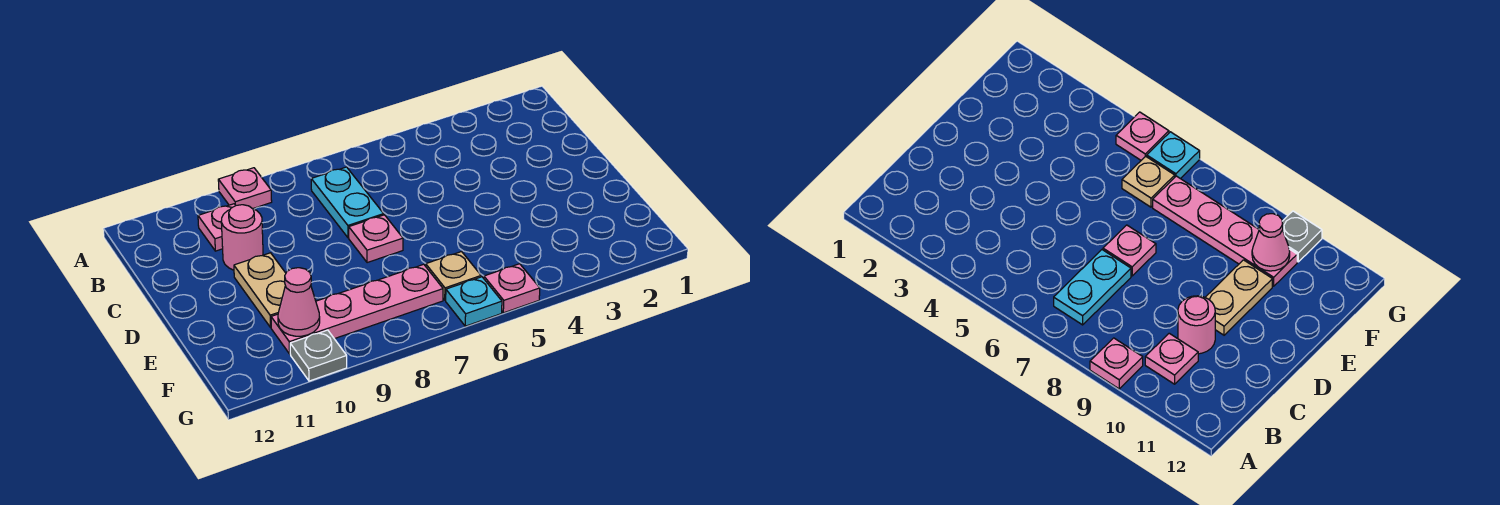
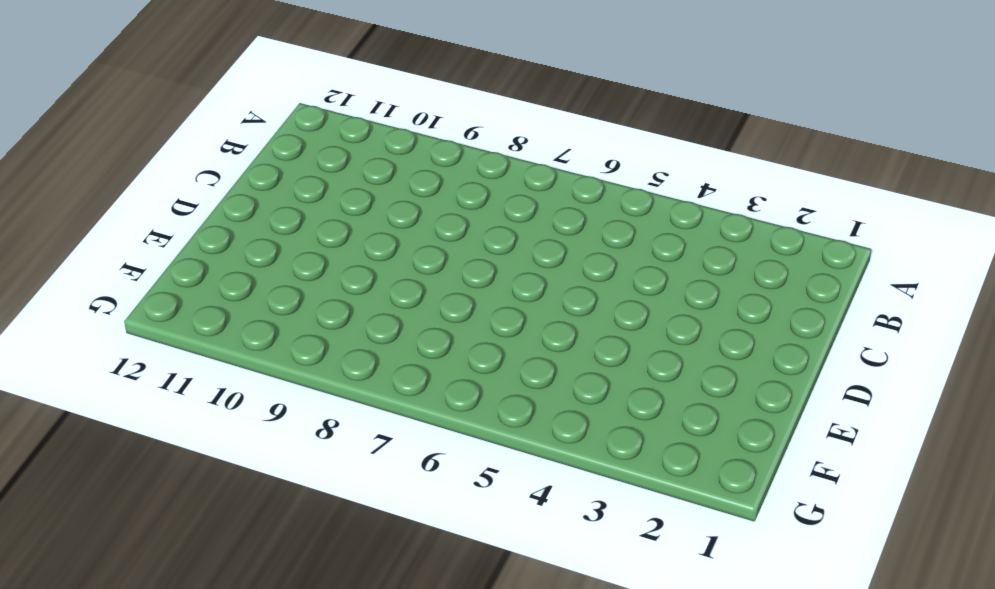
none -> pink plate A9 level 1
none -> cyan plate B7:C7 level 1
none -> pink plate B10 level 1

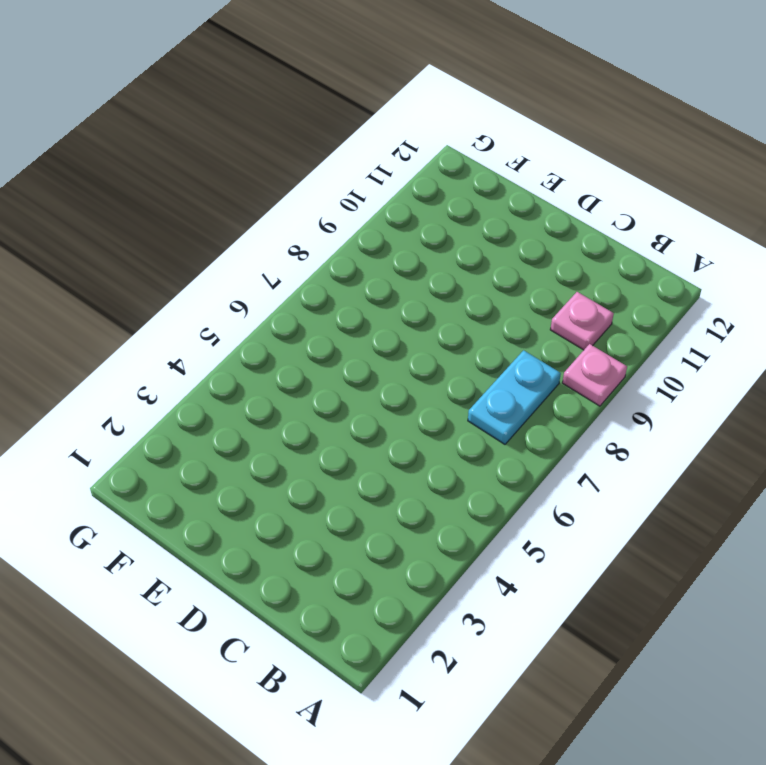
cyan plate B7:B8 level 1 -> cyan plate B7:C7 level 1
none -> pink round brick C10 level 1
none -> pink plate D7 level 1
none -> tan plate D10:E10 level 1

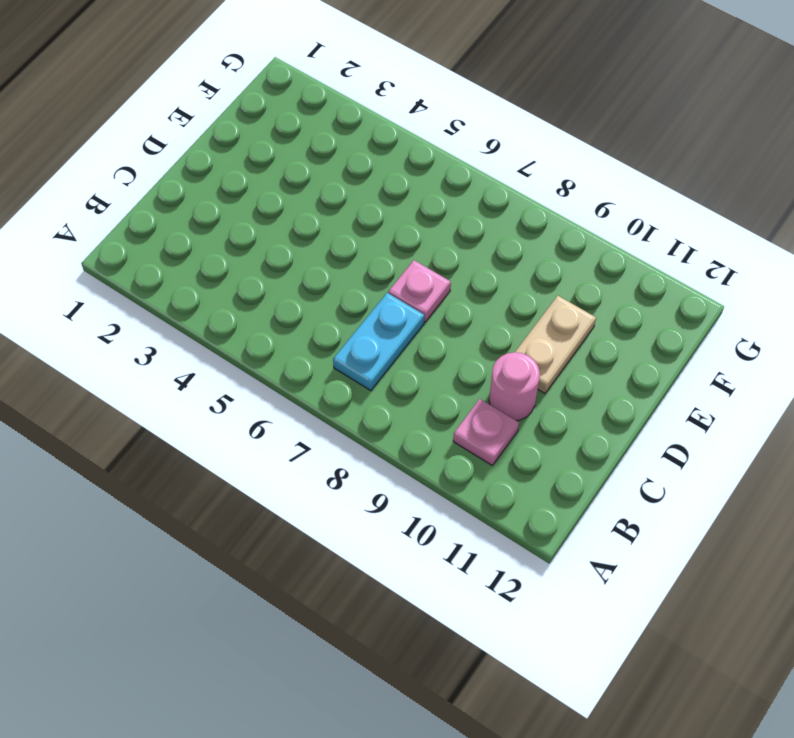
none -> pink plate A9 level 1
none -> tan plate F6 level 1
none -> pink plate F7:F10 level 1

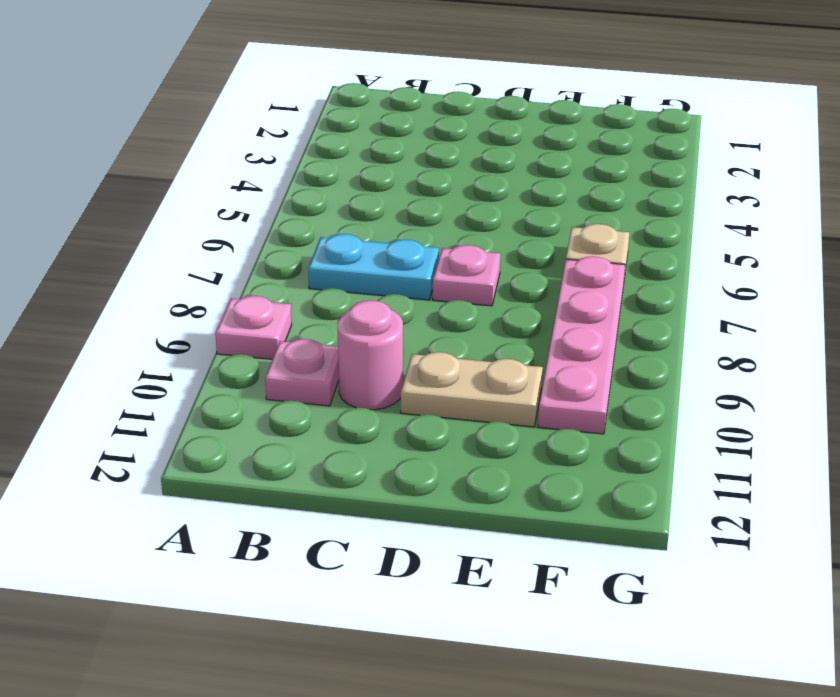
none -> pink plate G5 level 1
none -> cyan plate G6 level 1
none -> grey plate G10 level 1

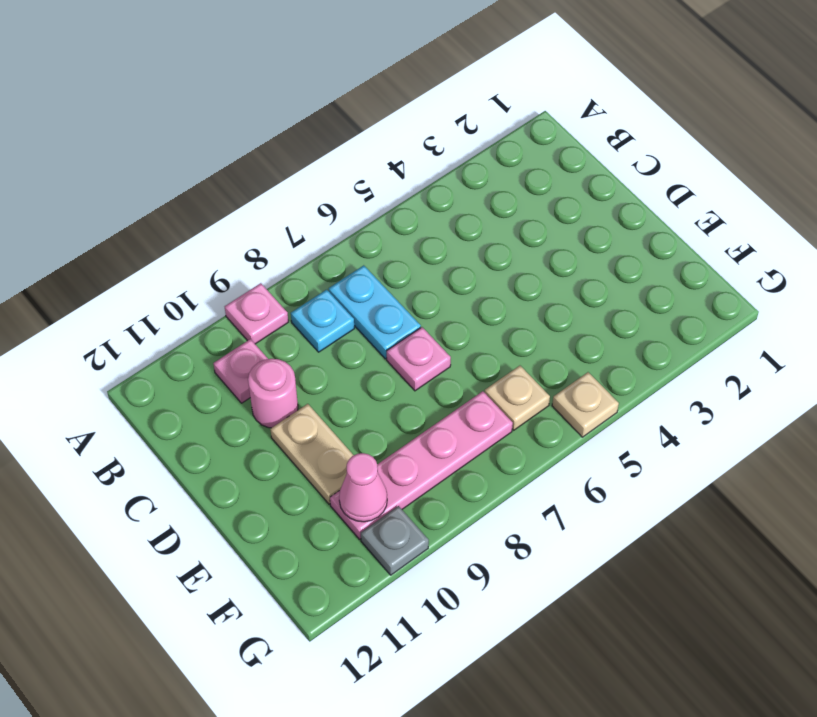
cyan plate B8 level 1 -> cyan plate G6 level 1
tan plate G5 level 1 -> pink plate G5 level 1

